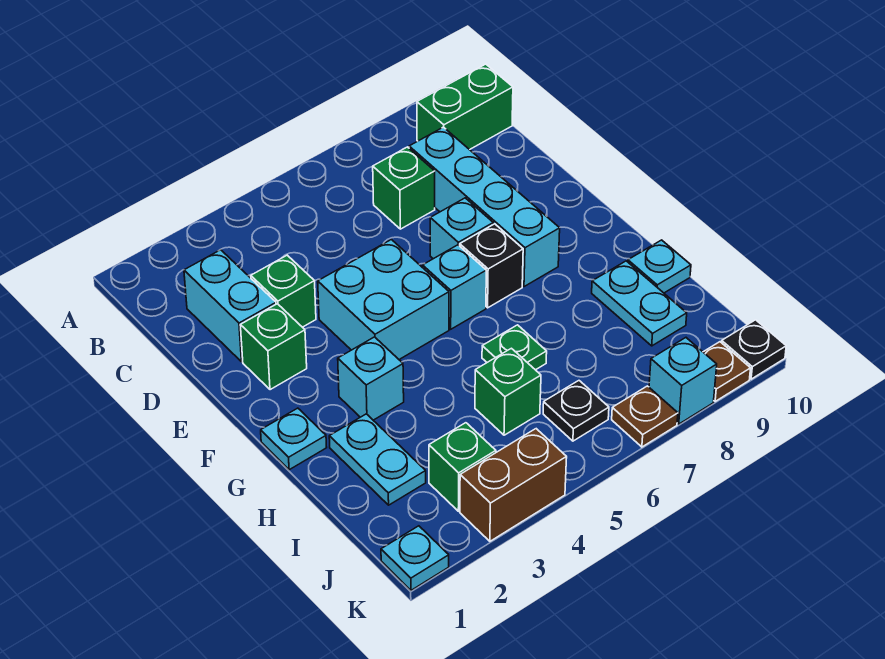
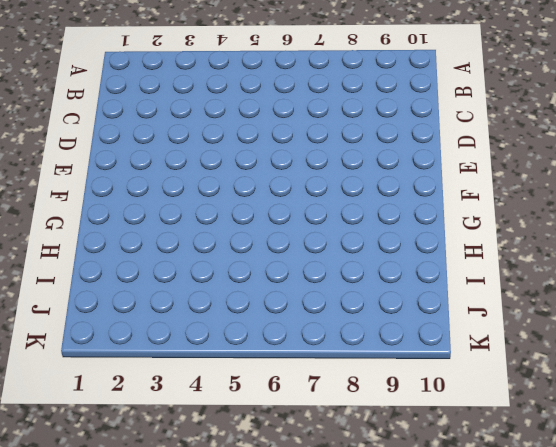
none -> green brick B9:B10 level 1
none -> cyan brick C2:D2 level 1
none -> green brick C7 level 1

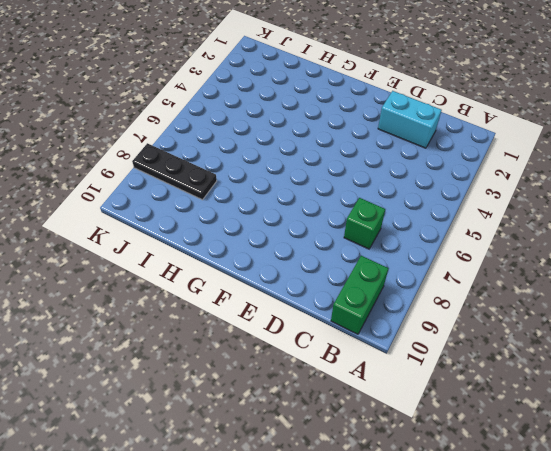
black plate I8:K8 level 1 -> cyan brick K8 level 1
none -> cyan brick C8:F8 level 1
none -> green brick D3 level 1
none -> green brick E2 level 1

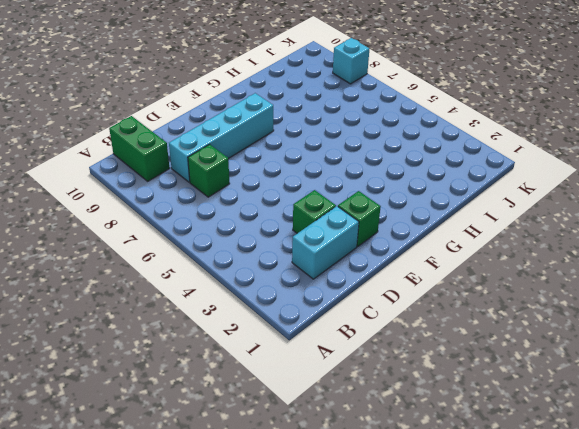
none -> cyan brick E4:F5 level 1
none -> cyan brick E7 level 1
none -> cyan brick F6 level 1

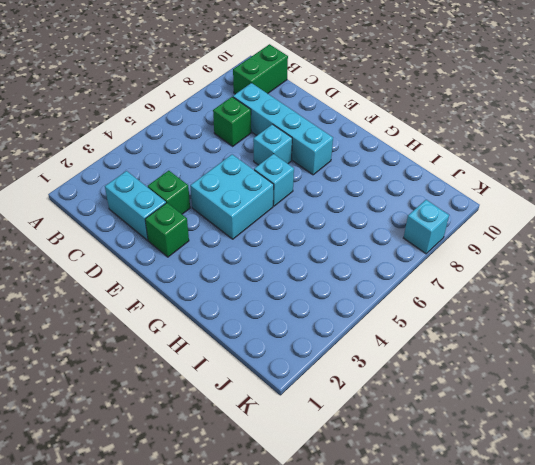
none -> black brick F7 level 1
none -> cyan plate G1 level 1
none -> cyan brick G3 level 1

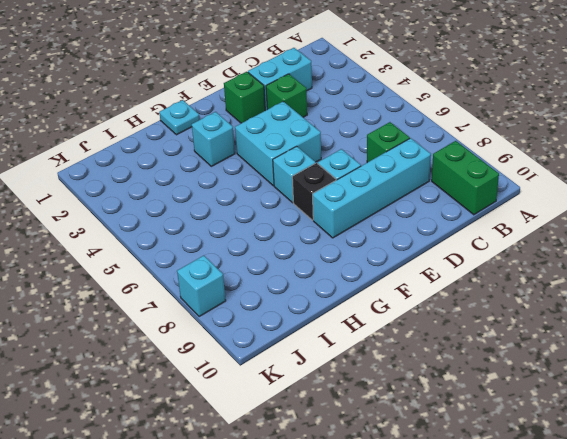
none -> cyan plate H2:I2 level 1
none -> green plate H6 level 1
none -> cyan plate H9:I9 level 1

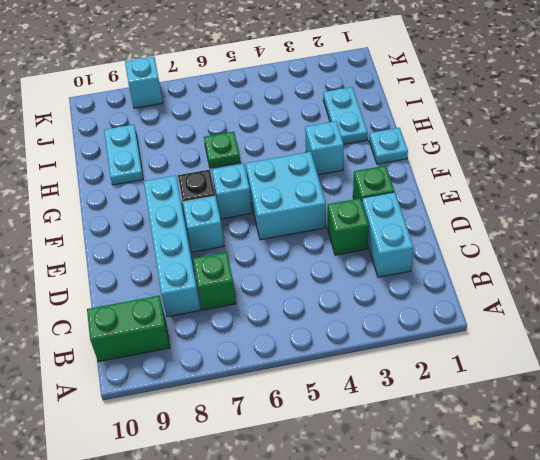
none -> cyan plate H10 level 1
none -> green brick I5 level 1
none -> green brick J3 level 1

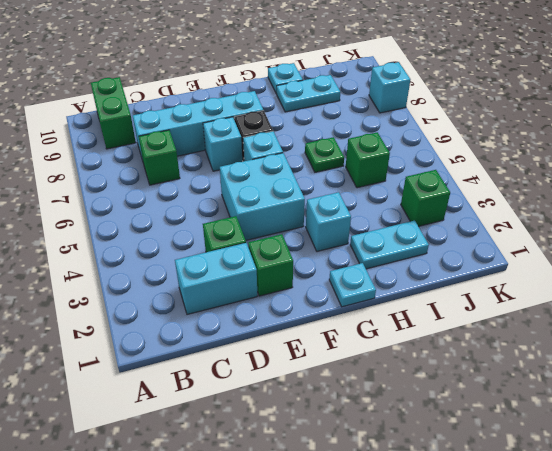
none -> black plate J6 level 1
none -> cyan plate K1 level 1
none -> brown brick K3:K4 level 1

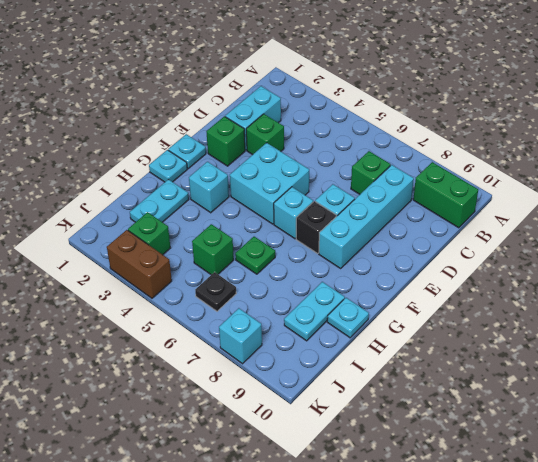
cyan plate F1 level 1 -> cyan plate K1 level 1
none -> brown plate K7 level 1
none -> brown plate K9 level 1
none -> black plate K10 level 1

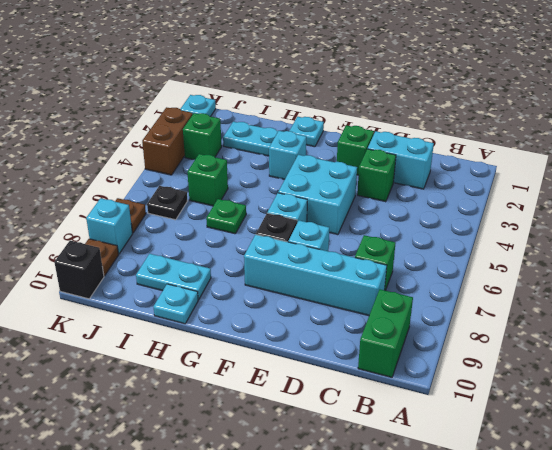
black brick K10 level 1 -> black plate K10 level 1

